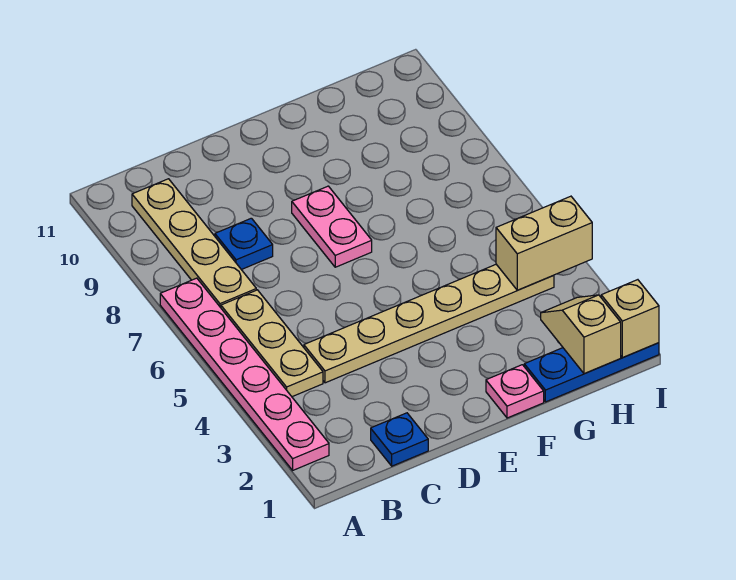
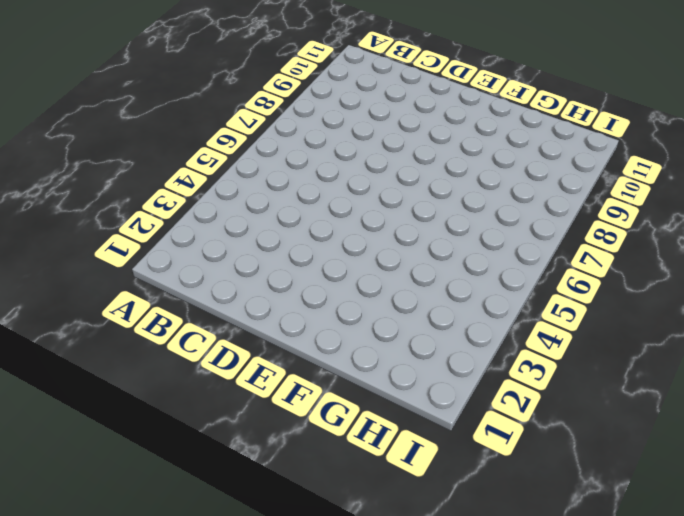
none -> pink plate A2:A7 level 1
none -> tan plate B4:B6 level 1
none -> tan plate B7:B10 level 1

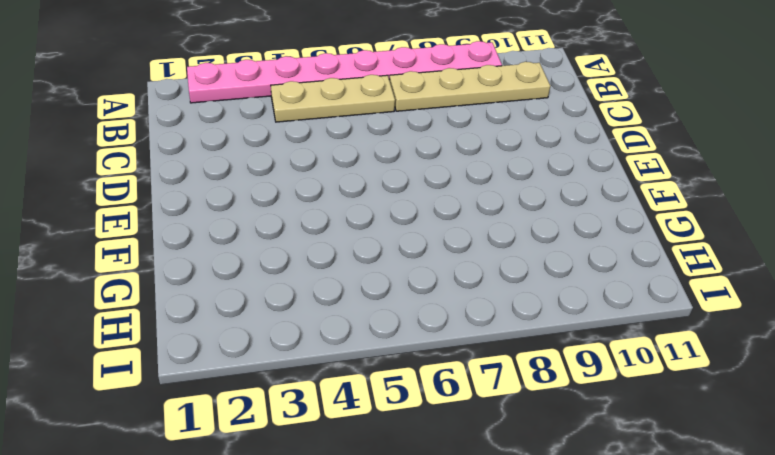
pink plate A2:A9 level 1 -> pink plate A2:A7 level 1
none -> blue plate C1 level 1
none -> tan plate C4:H4 level 1
none -> blue plate C8 level 1

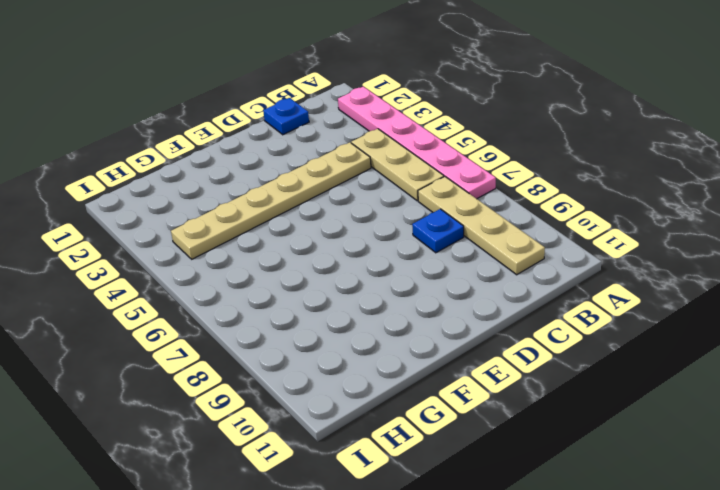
none -> pink plate E7:E8 level 1
none -> pink plate F1 level 1
none -> blue plate G1:I1 level 1

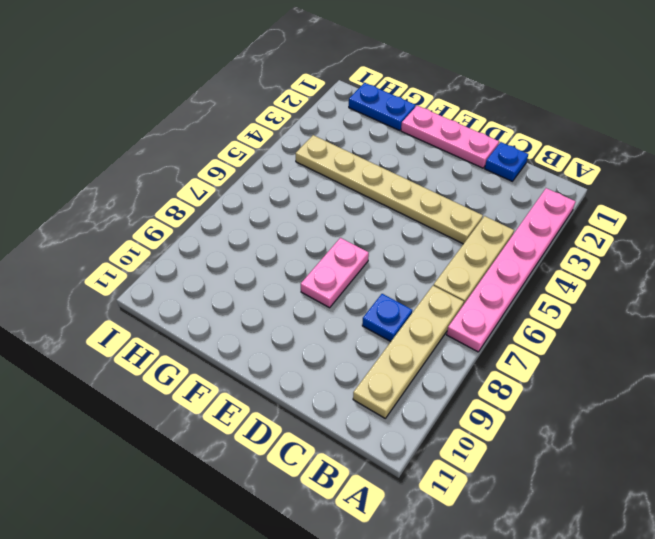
pink plate D1:F1 level 1 -> pink plate F1 level 1
blue plate G1:H1 level 1 -> blue plate G1:I1 level 1
none -> tan slope H1:H2 level 2 top 1
none -> tan brick H4:I4 level 2
none -> tan brick I1 level 2

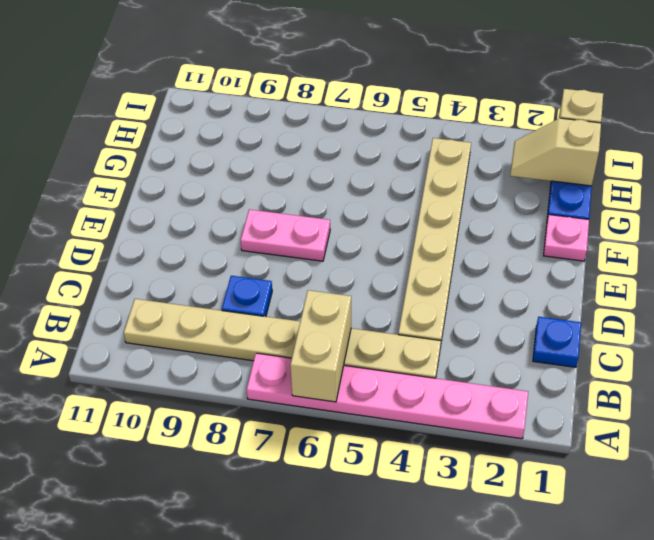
tan brick A6:B6 level 2 -> tan brick H4:I4 level 2

